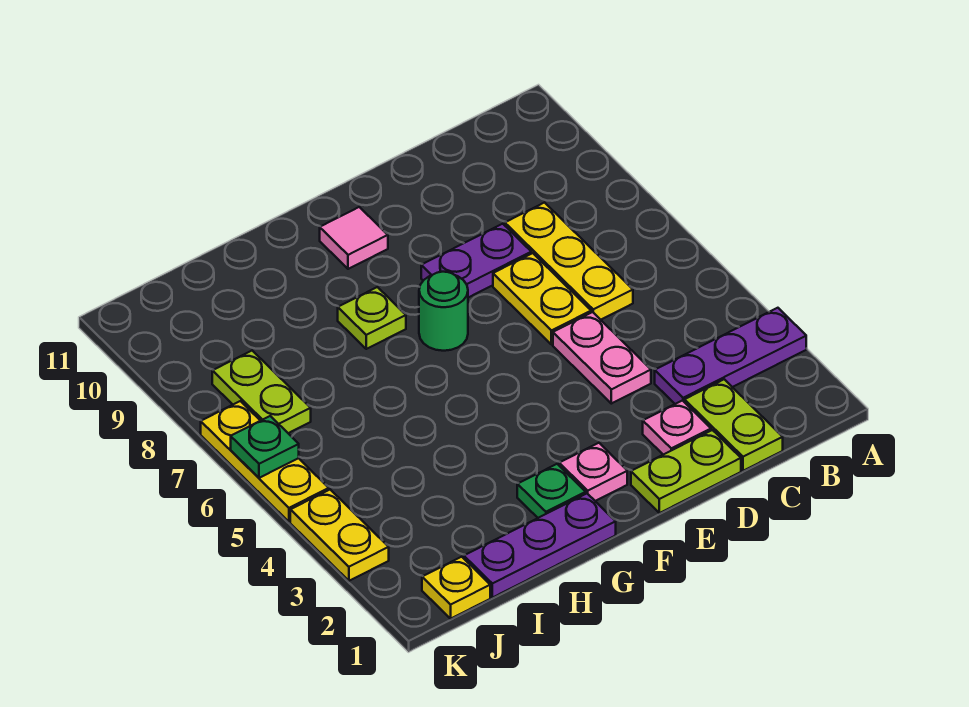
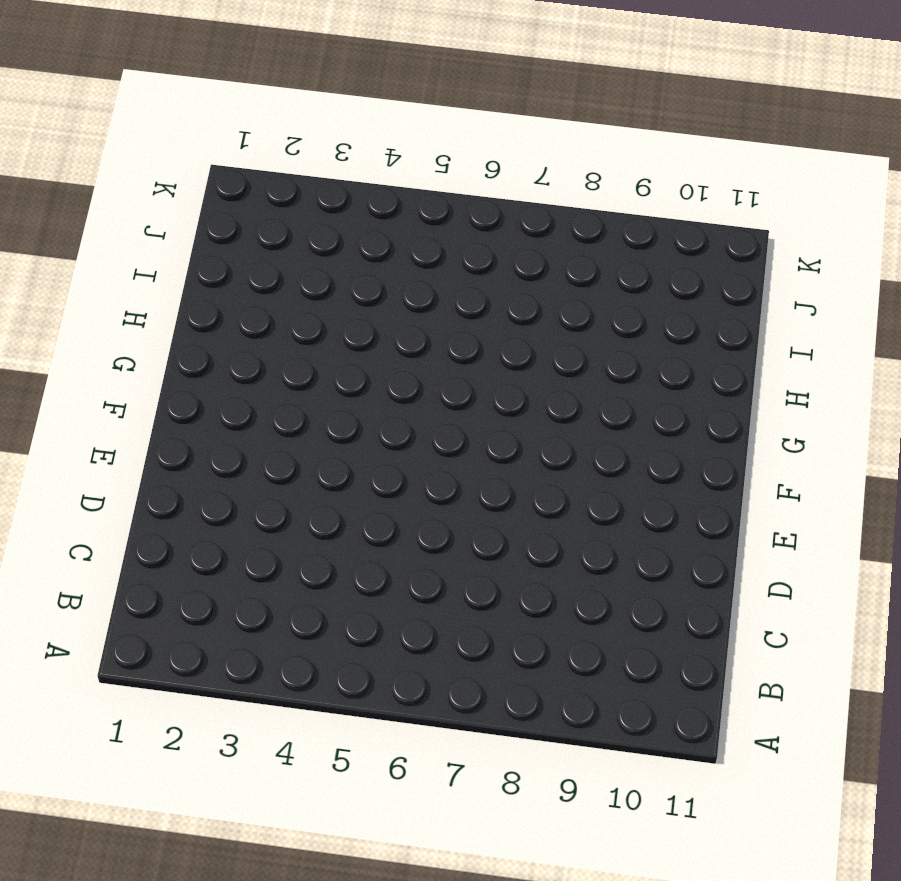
none -> purple plate A3:C3 level 1
none -> lime plate C1:C2 level 1
none -> yellow plate C6:C8 level 1

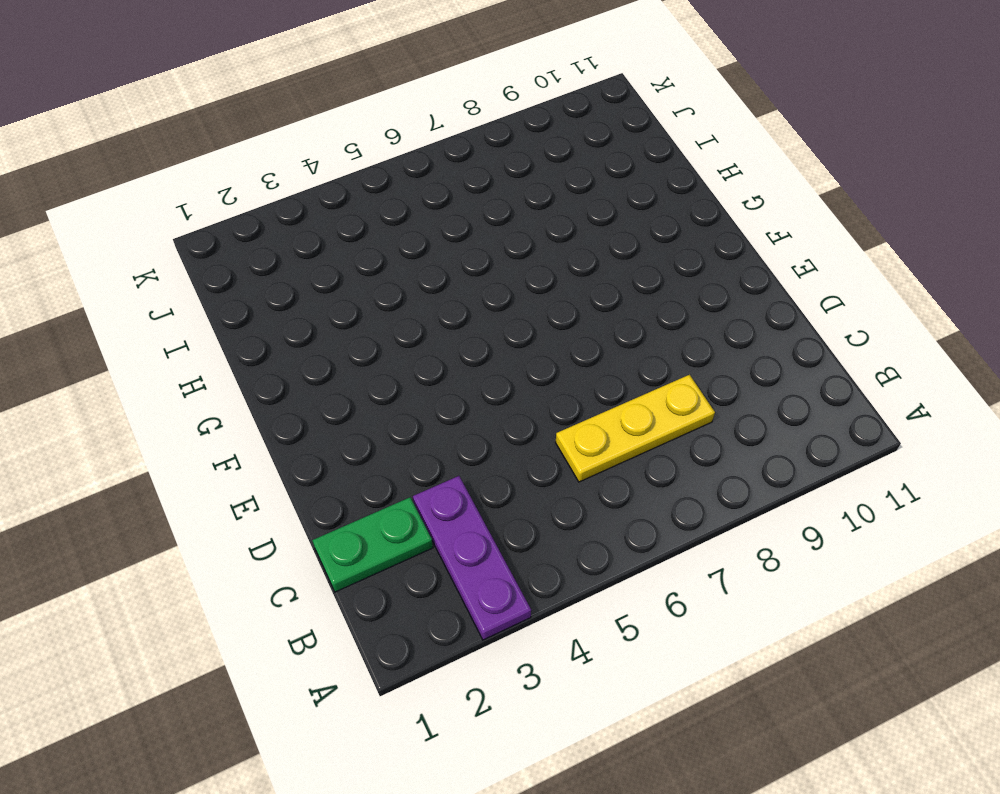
green plate C1:C2 level 1 -> lime plate C1:C2 level 1
none -> lime plate D1:E1 level 1
none -> pink plate D2 level 1
none -> pink plate D4:D5 level 1

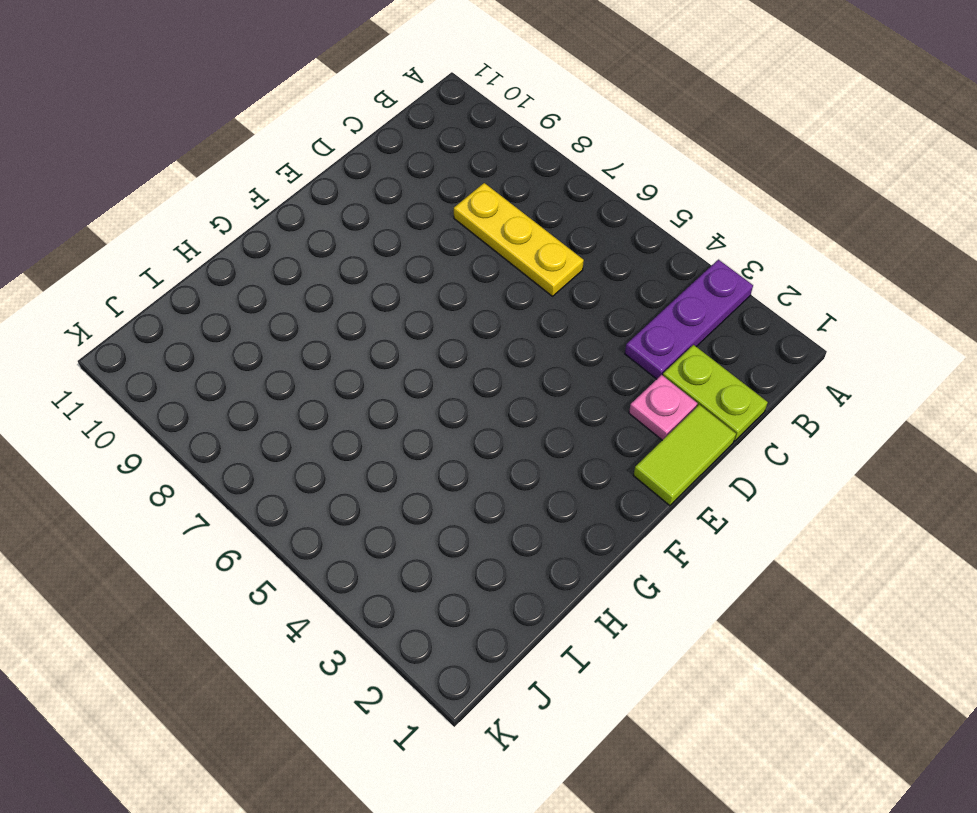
lime tile D1:E1 level 1 -> lime plate D1:E1 level 1
none -> pink plate D4:D5 level 1
none -> yellow plate D6:D7 level 1
none -> purple plate D8:E8 level 1

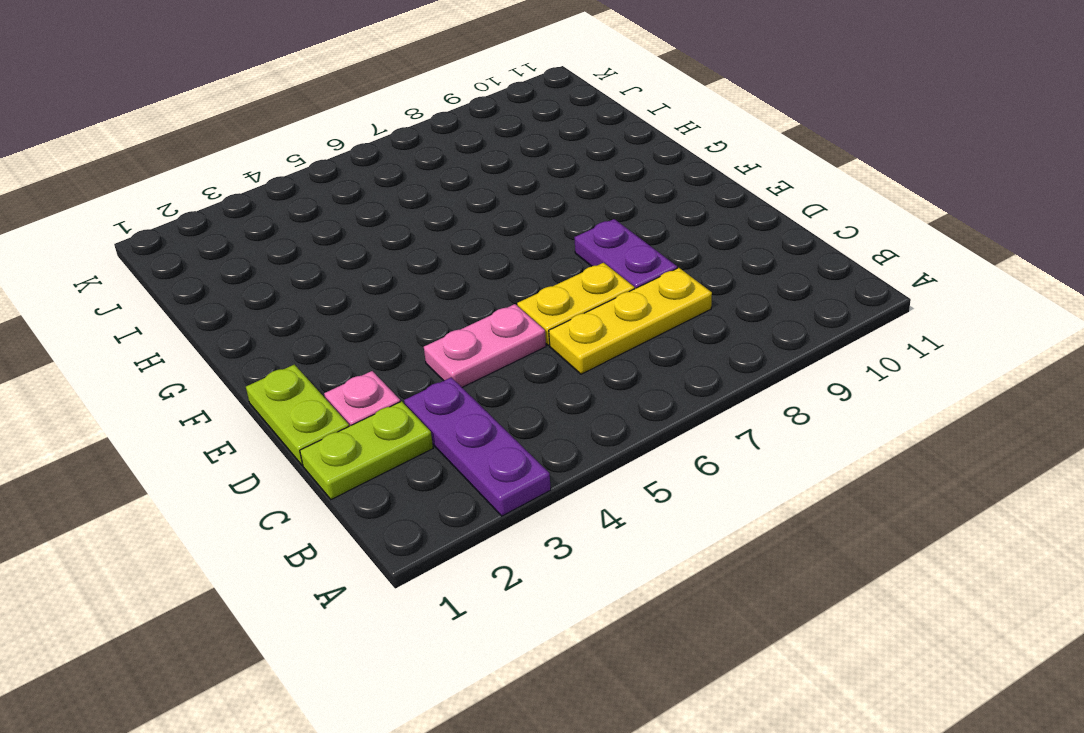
none -> pink plate F2 level 1
none -> green round brick F7 level 1
none -> pink tile F10 level 1

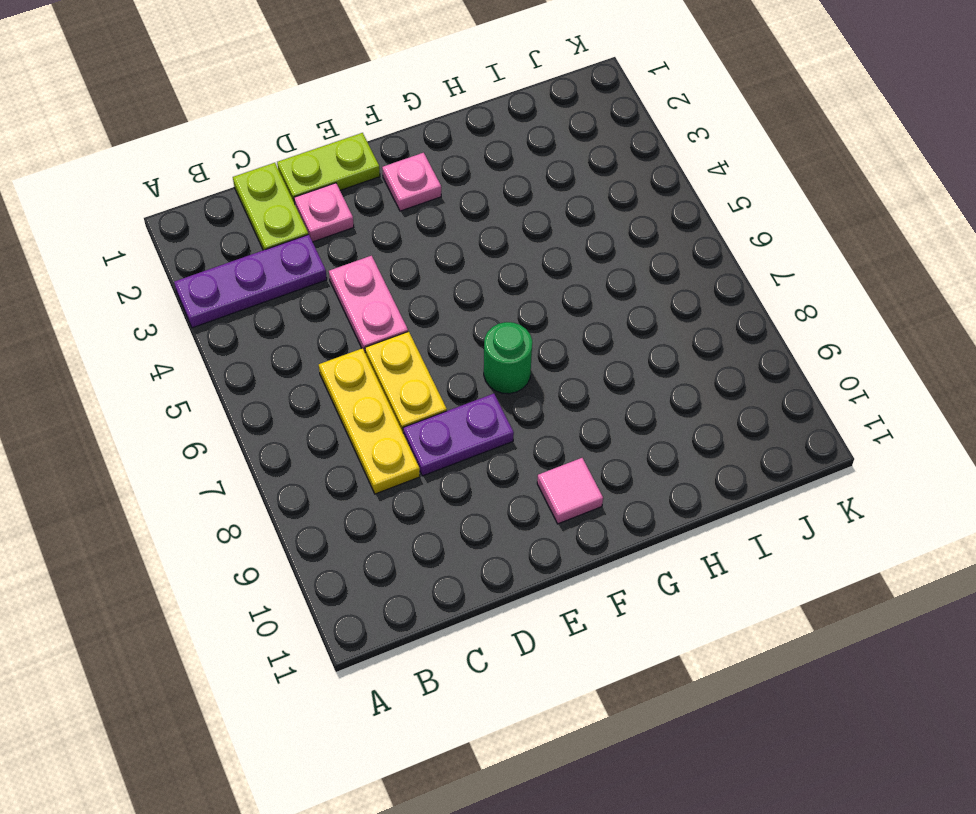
none -> purple plate G1:I1 level 1
none -> green plate G2 level 1
none -> lime plate G8 level 1

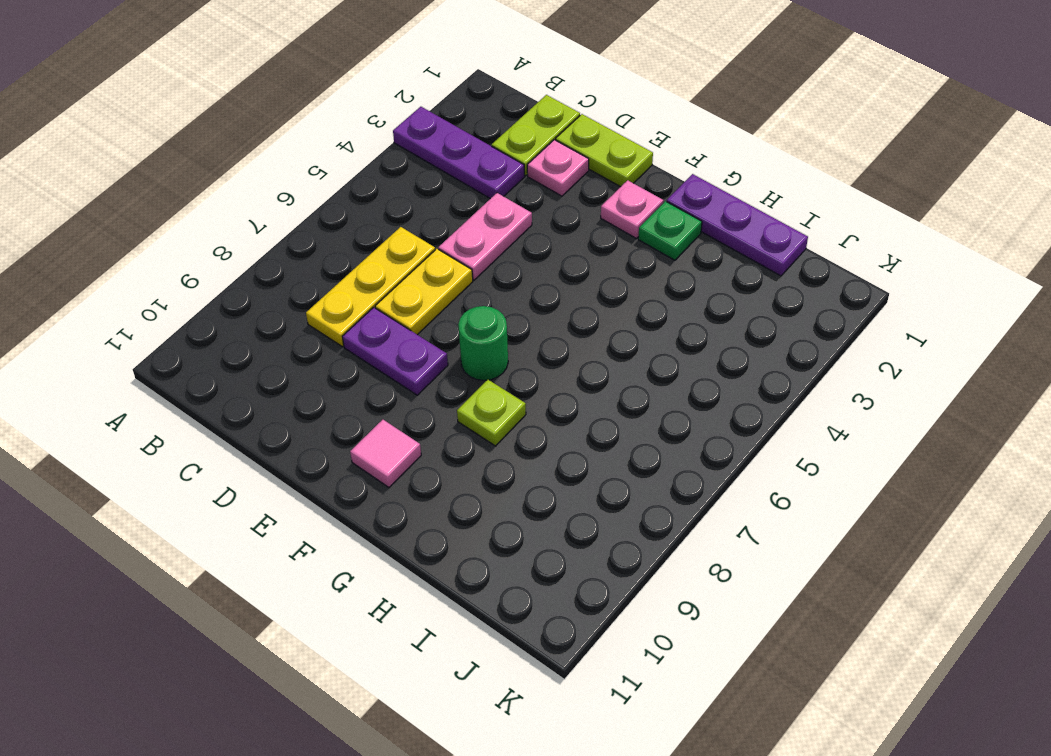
none -> yellow plate J1 level 1
none -> lime plate J7:J8 level 1
none -> yellow plate K3:K4 level 1

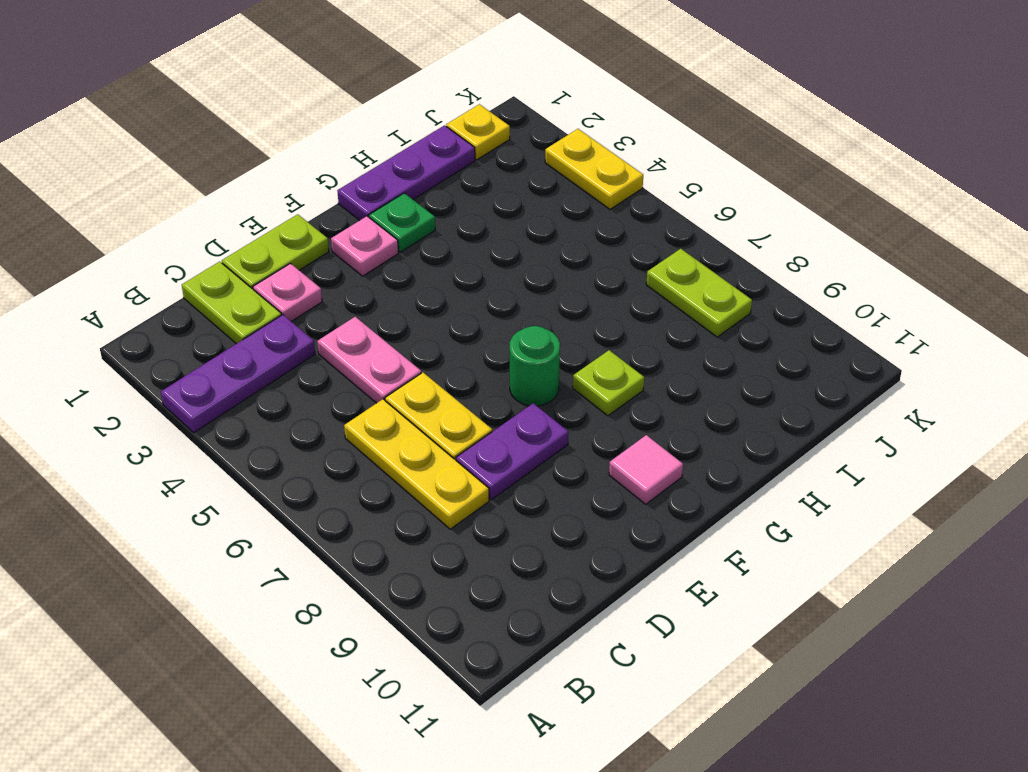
none -> yellow plate K5:K7 level 1
none -> green plate K6 level 2

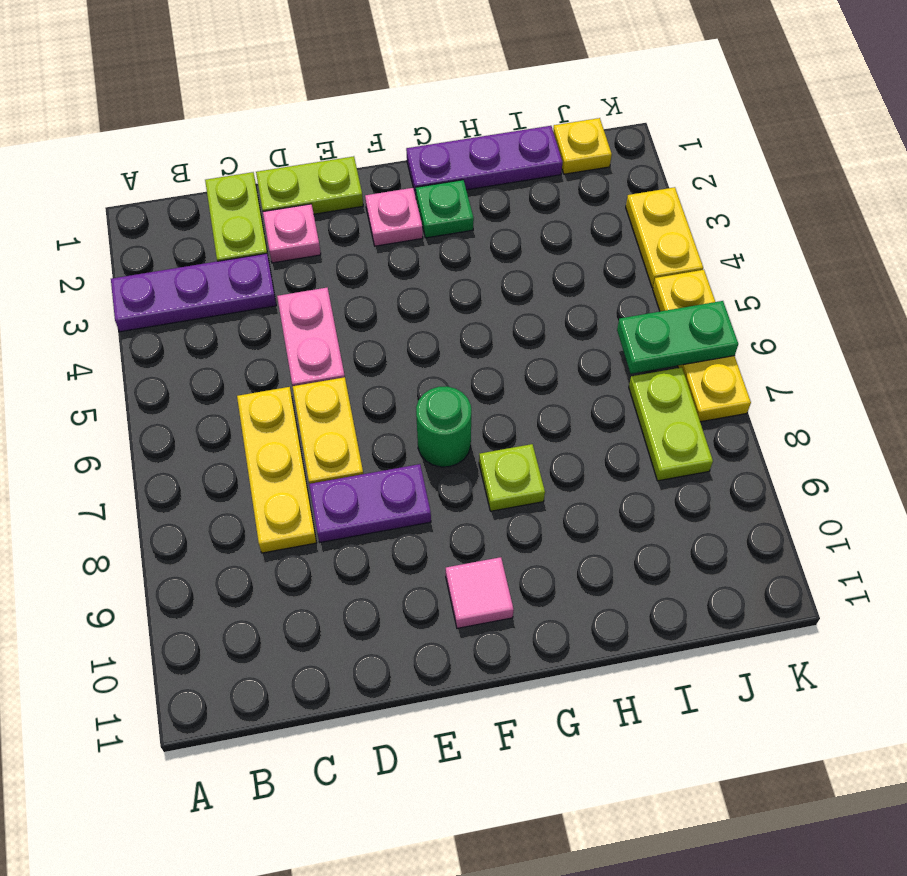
green plate J6:K6 level 2 -> green plate K6 level 2

